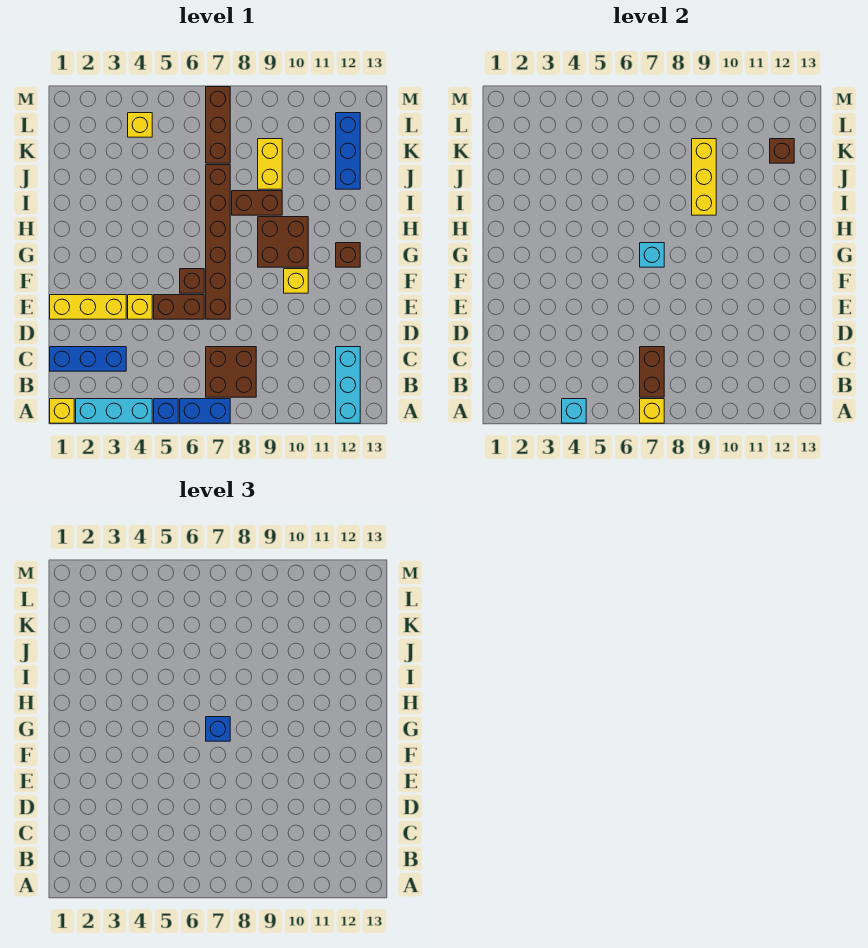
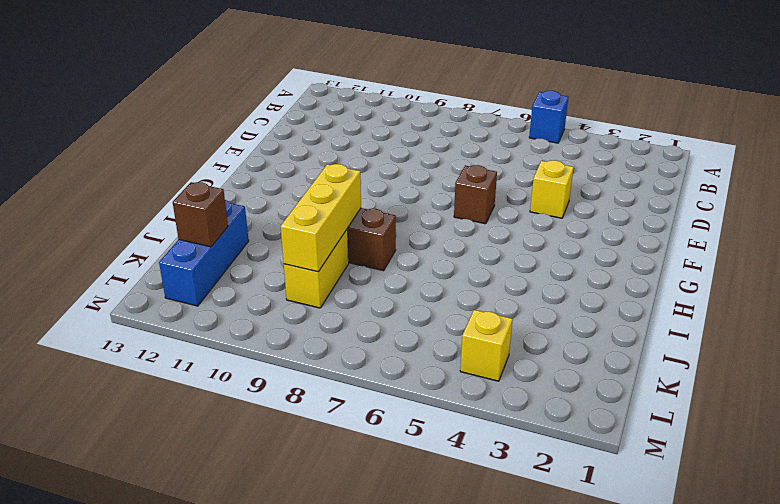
none -> yellow brick A1 level 1
none -> cyan brick A2:A4 level 1
none -> blue brick A6:A7 level 1

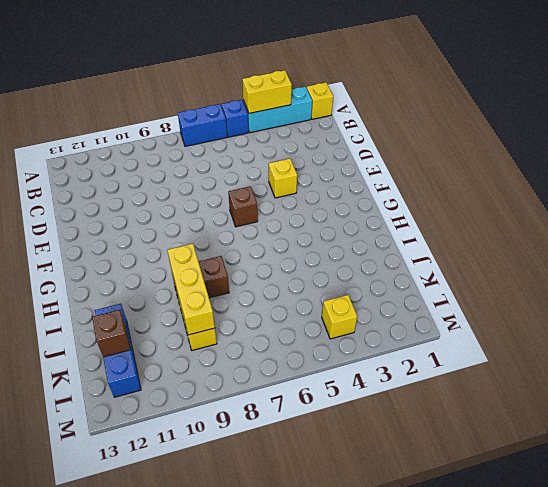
yellow brick A3:A4 level 2 -> cyan brick A4 level 2
none -> cyan brick A12:C12 level 1
none -> brown brick B7:C8 level 1
none -> blue brick C1:C3 level 1

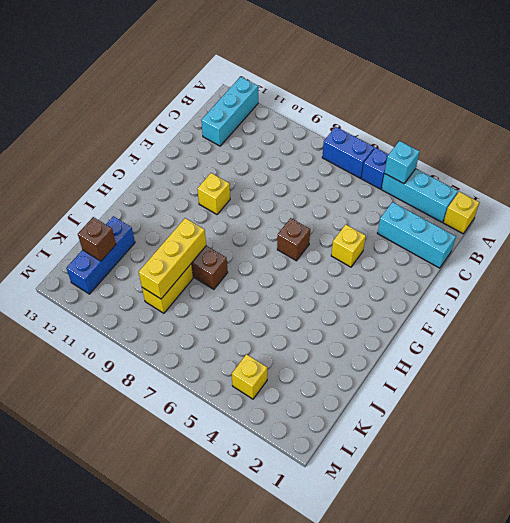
cyan brick C1:C3 level 1 -> blue brick C1:C3 level 1
none -> brown brick B7:C8 level 1
none -> yellow brick E1:E3 level 1
none -> brown brick E5:E6 level 1

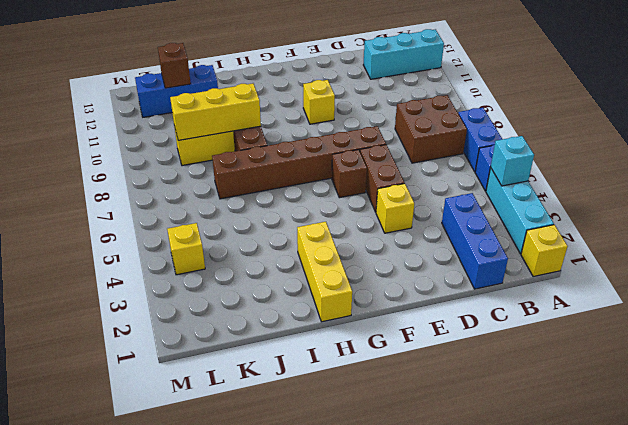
yellow brick H1:H3 level 1 -> yellow brick E1:E3 level 1
none -> brown brick G9:H10 level 1
none -> brown brick G12 level 1
none -> brown brick K7:M7 level 1

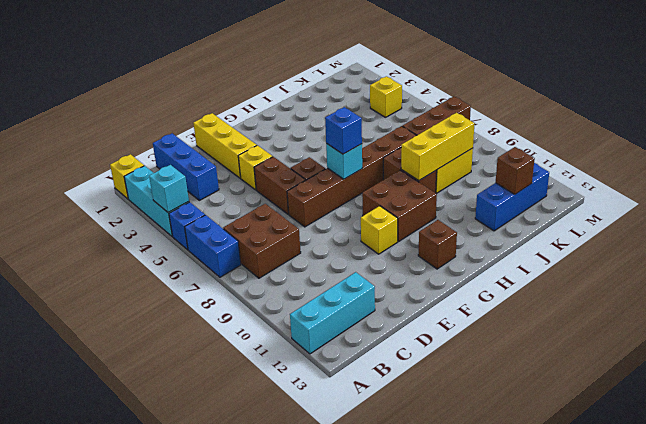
none -> yellow brick A7 level 2
none -> brown brick B7:C7 level 2

